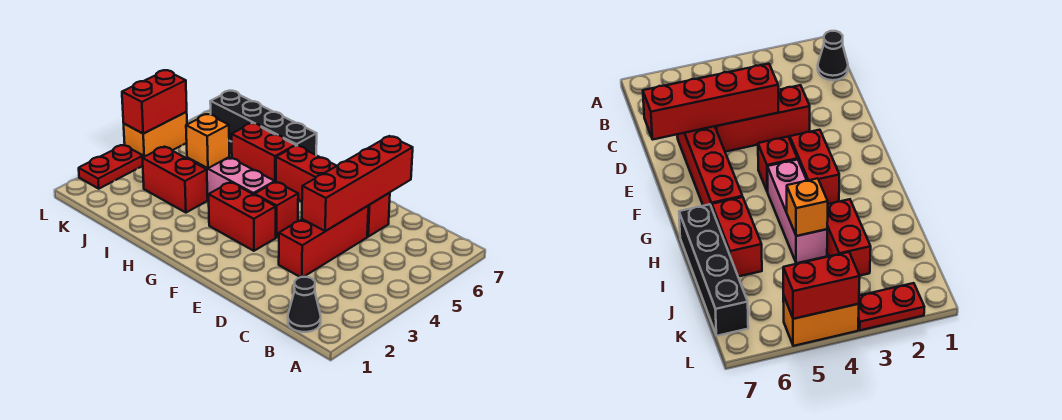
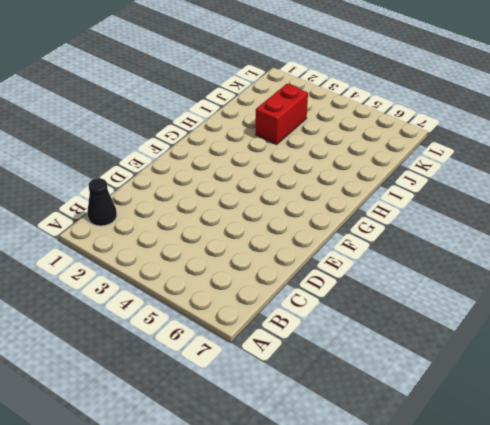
none -> red brick D3:D5 level 1
none -> red brick D6:G6 level 1
none -> red brick F3:G3 level 1

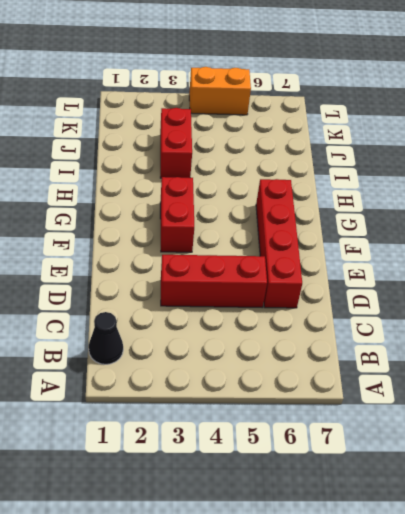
none -> red brick F4 level 1
none -> pink brick G4:I4 level 1
none -> red brick H6:I6 level 1

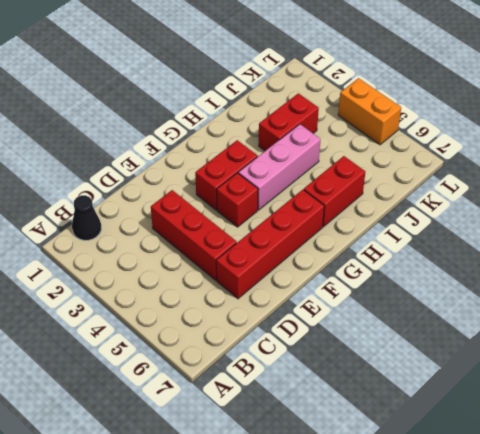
none -> black brick H7:K7 level 1
none -> red plate L2:L3 level 1
none -> red brick D4:D7 level 2

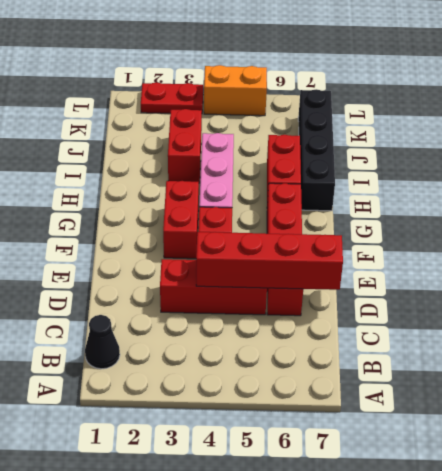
none -> orange brick I4 level 2
none -> red brick L4:L5 level 2

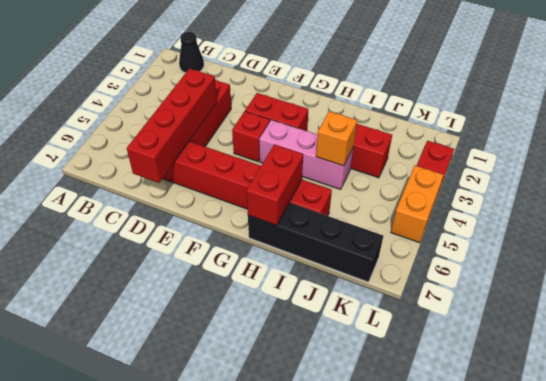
red brick H6:H7 level 2 -> red brick L4:L5 level 2

